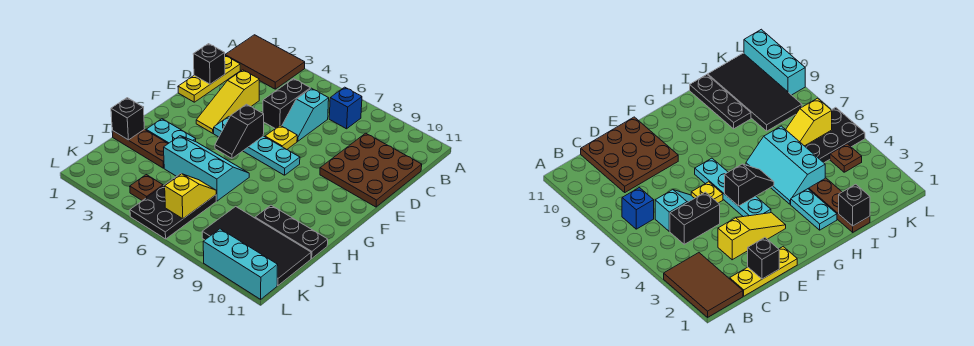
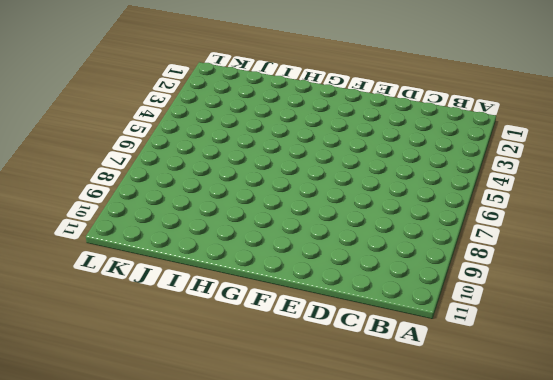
none -> brown tile A1:B3 level 1
none -> blue brick B7 level 1
none -> yellow plate C1:E1 level 1

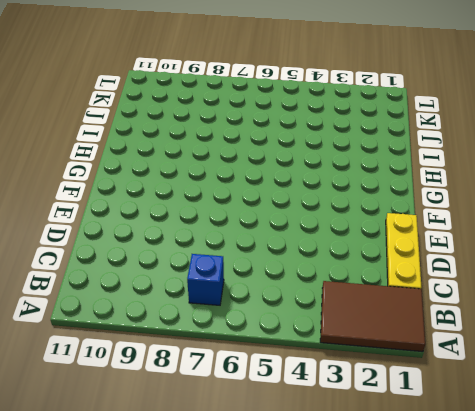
none -> black brick C5:D5 level 1
none -> cyan slope C6:D6 level 1 top C
none -> brown plate C9:E11 level 1

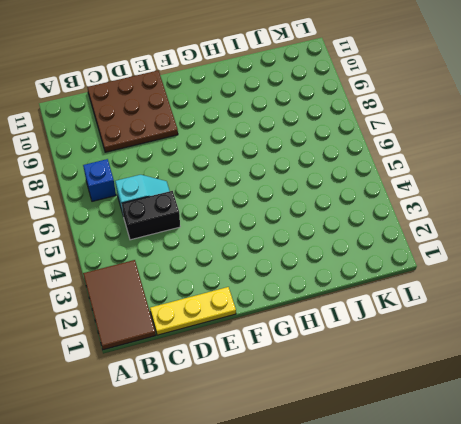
none -> yellow slope D3:F3 level 1 top D
none -> yellow plate E6 level 1
none -> cyan plate F4:F7 level 1

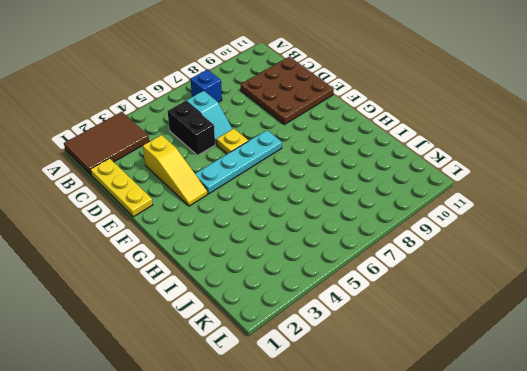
none -> cyan plate H2:H3 level 1
none -> cyan slope H4:I6 level 1 top I
none -> brown plate I1:I3 level 1

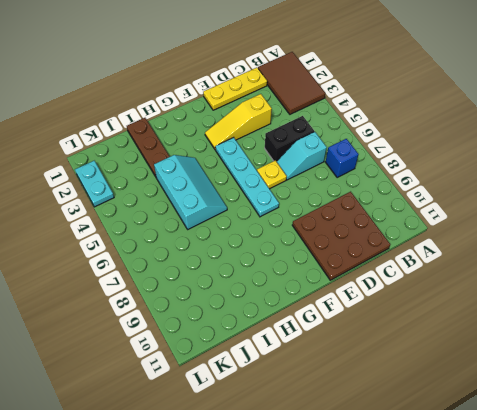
cyan plate L2:L3 level 1 -> cyan plate H2:H3 level 1
none -> black plate I9:I11 level 1
none -> black plate J5:L6 level 1
none -> black tile J8:K11 level 1

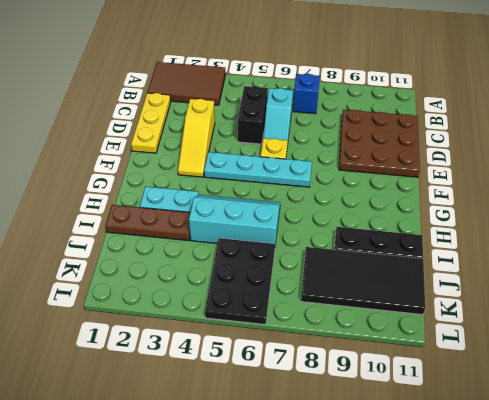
none -> brown plate K4 level 1
none -> cyan brick L9:L11 level 1
none -> black brick D1 level 2

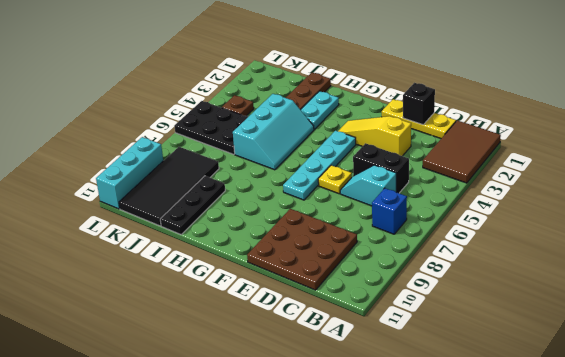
none -> black slope F5:G5 level 2 top F
none -> black brick I1 level 2
none -> yellow slope J6:K6 level 2 top K

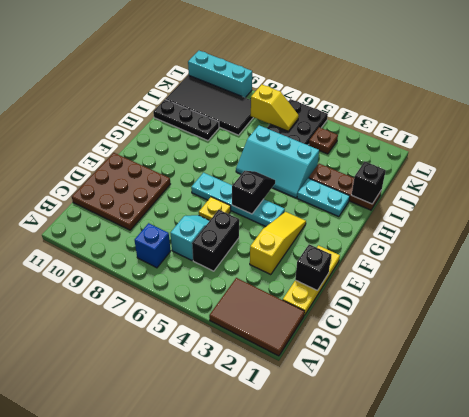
yellow slope K6:K7 level 2 top 7 -> yellow slope J6:K6 level 2 top K

